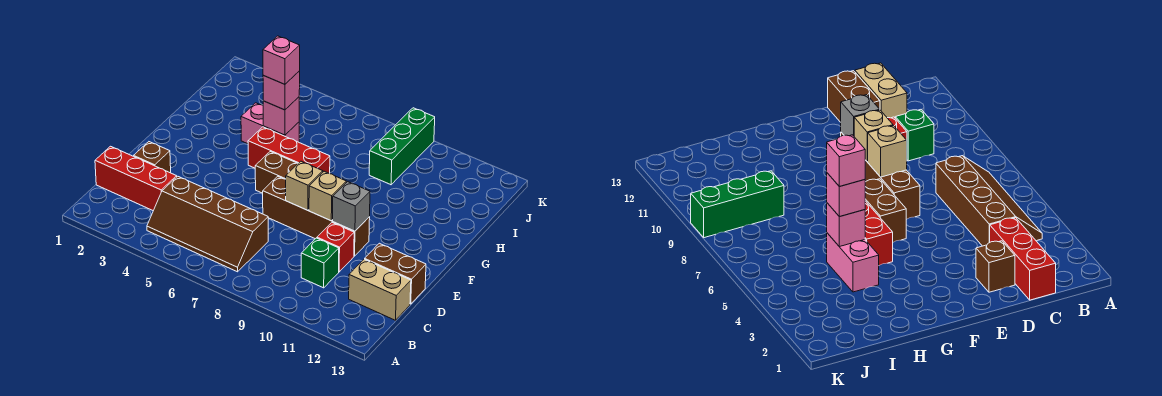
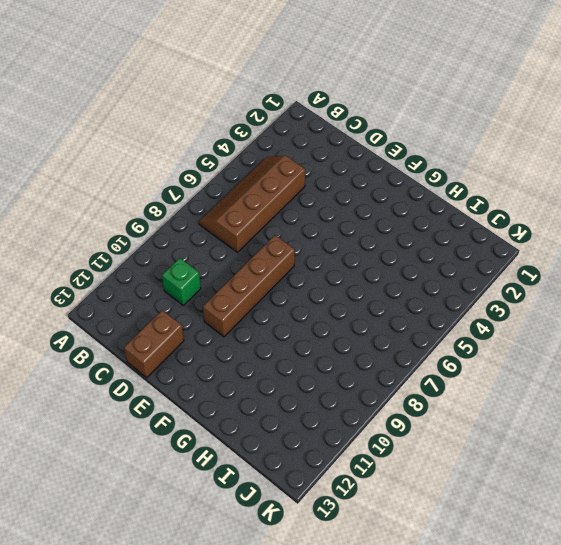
none -> red brick C1:C3 level 1
none -> tan brick C12:C13 level 1
none -> brown brick D2 level 1

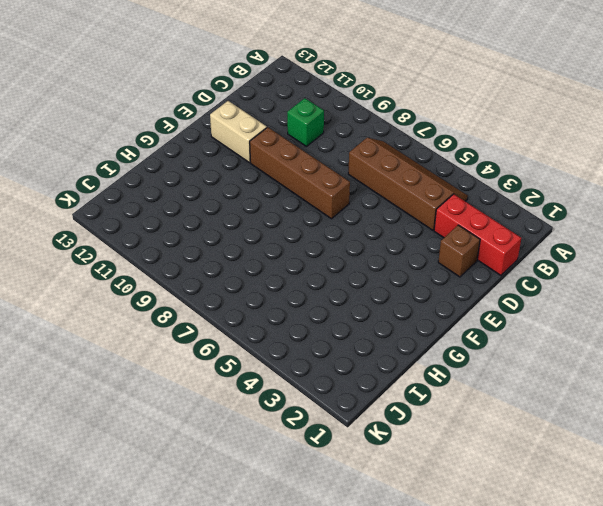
tan brick E11:E12 level 1 -> tan brick C12:C13 level 1
none -> red brick D10 level 1
none -> brown brick D12:D13 level 1
none -> brown brick F6:F7 level 1

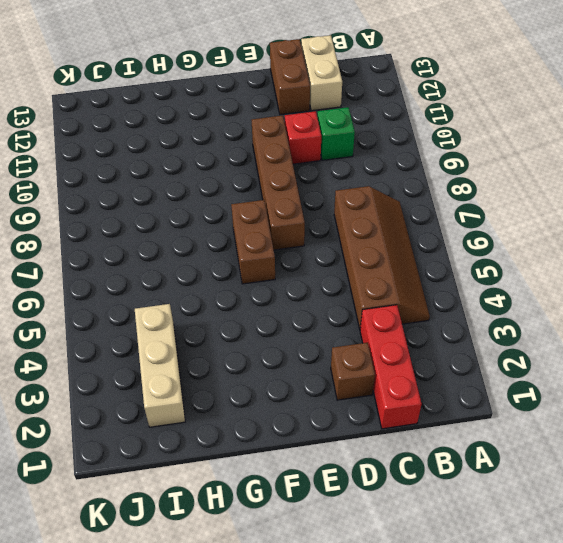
tan brick I2:I4 level 1 -> none
none -> red brick G5:G7 level 1
none -> pink brick H4:H5 level 1
none -> green brick I9:K9 level 1

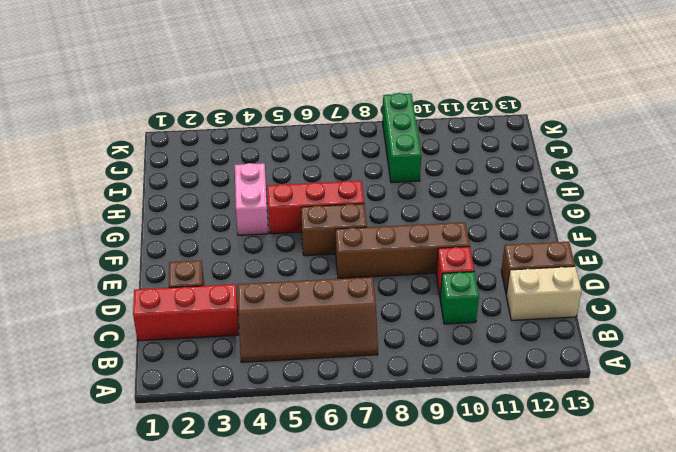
pink brick G4:H4 level 1 -> pink brick H4:H5 level 1
none -> tan brick E8 level 2
none -> tan brick E9 level 2
none -> grey brick E10 level 2

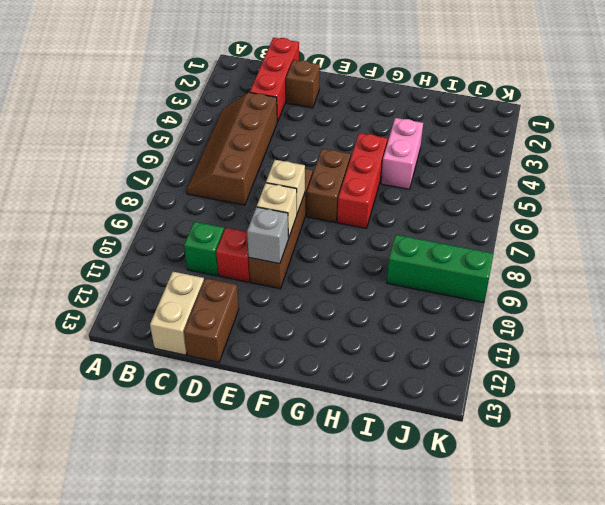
none -> pink brick H5 level 2
none -> pink brick H5 level 3
none -> pink brick H5 level 4

